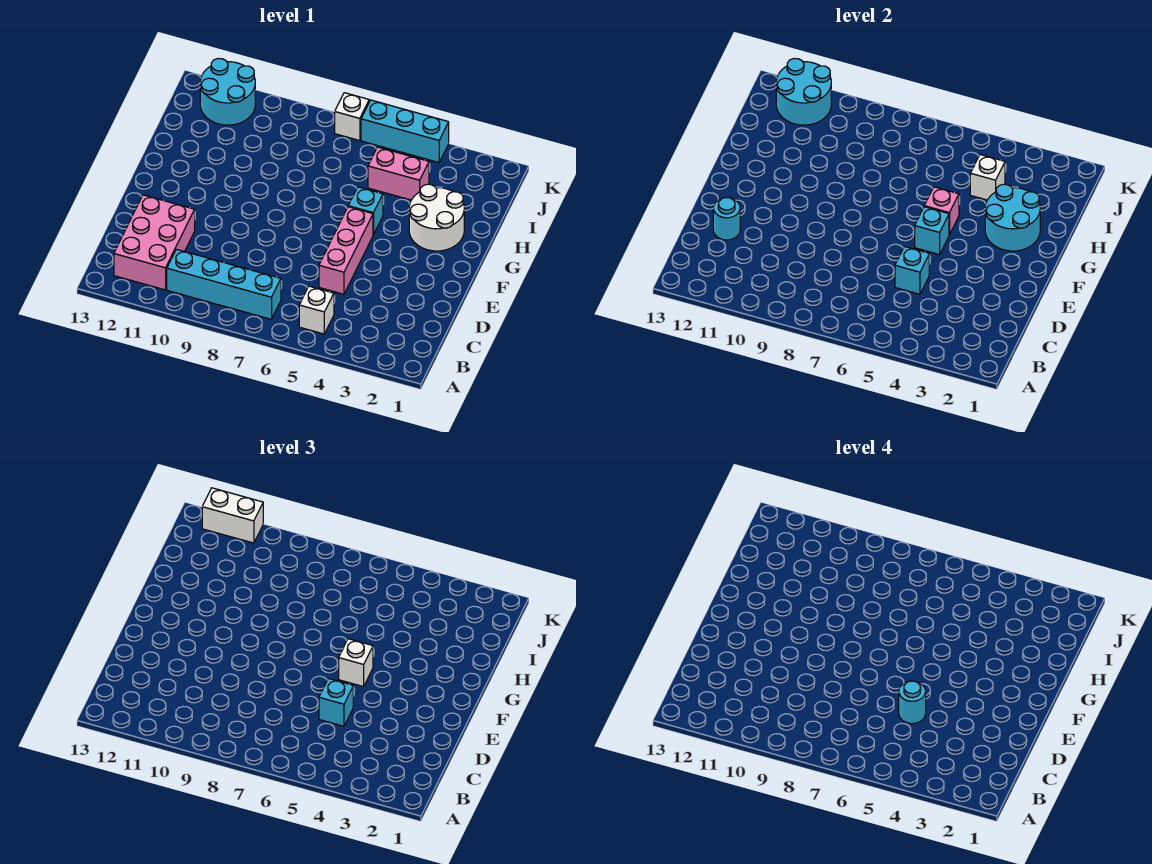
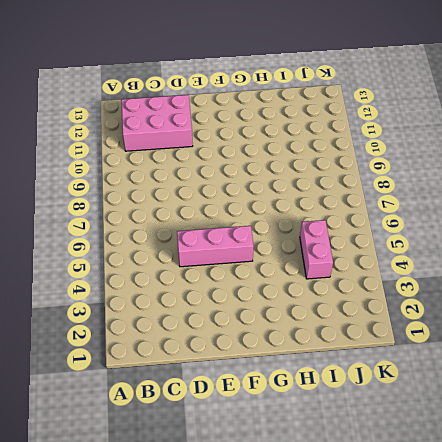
none -> white brick B5 level 1
none -> cyan brick B7:B10 level 1
none -> white round brick G2:H3 level 1

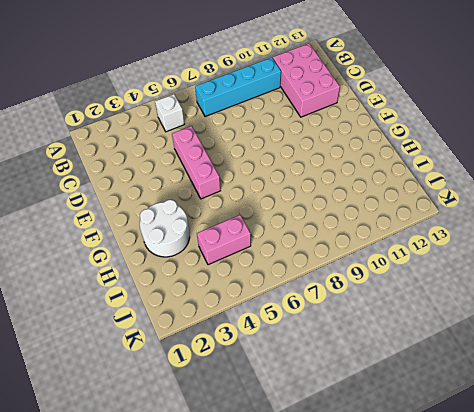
none -> cyan brick G5 level 1
none -> cyan round brick J11:K12 level 1
none -> cyan brick K4:K6 level 1

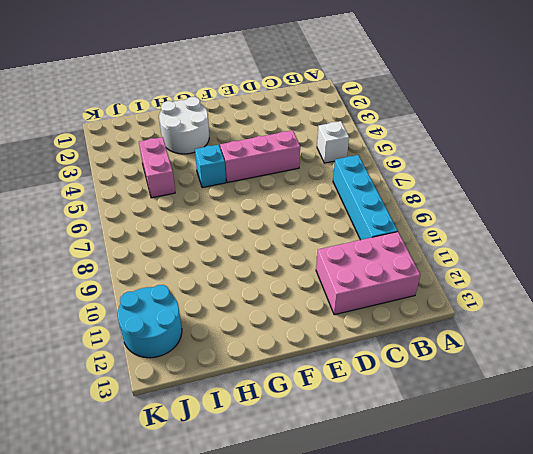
none -> cyan brick K4:K6 level 1
none -> white brick K7 level 1
none -> cyan brick D5 level 2

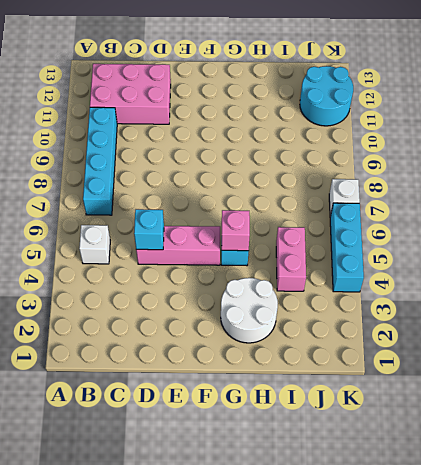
none -> cyan round brick D12 level 2
none -> cyan brick F5 level 2
none -> cyan round brick G2:H3 level 2

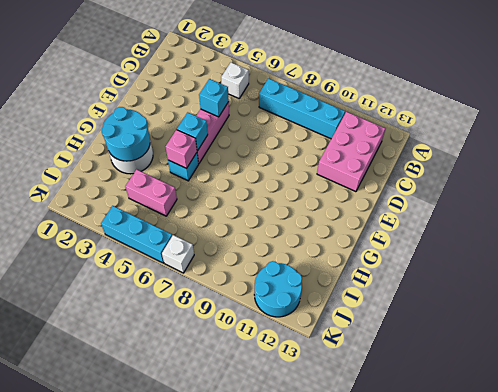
none -> cyan round brick D12 level 2
none -> white brick I4 level 2
none -> cyan round brick J11:K12 level 2

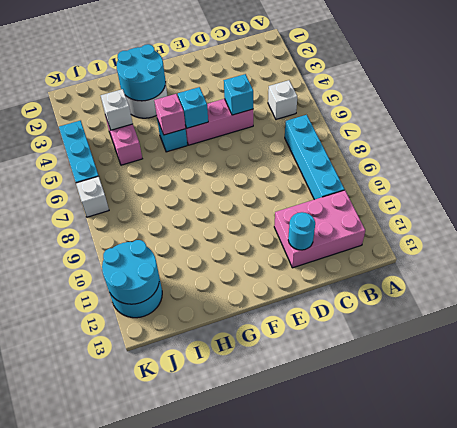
none -> cyan brick D5 level 3
none -> white brick F5 level 3
none -> white brick K11:K12 level 3

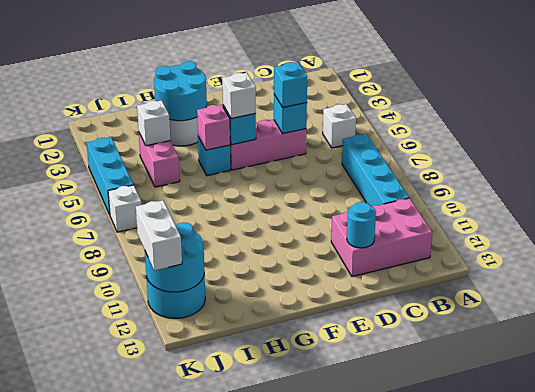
none -> cyan round brick D5 level 4

